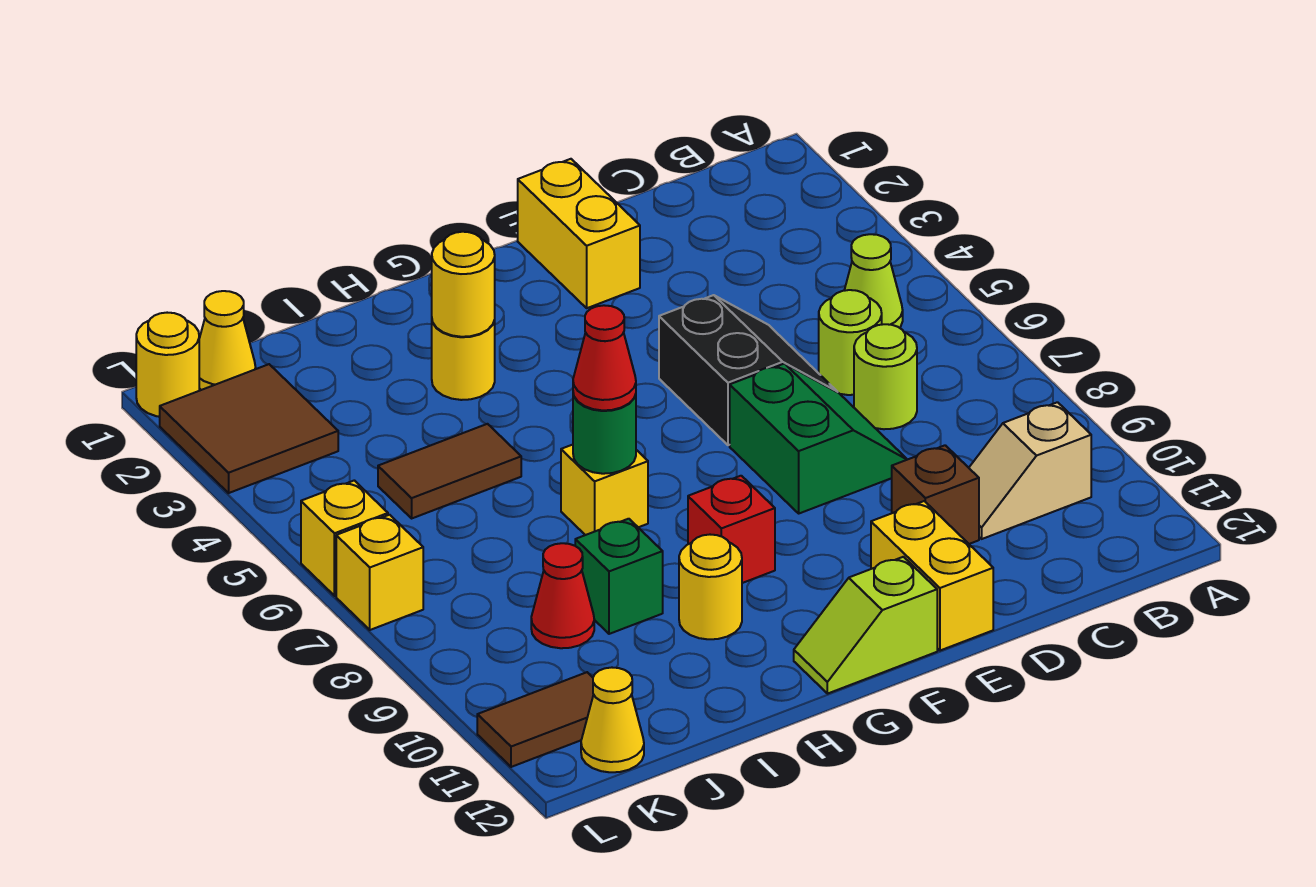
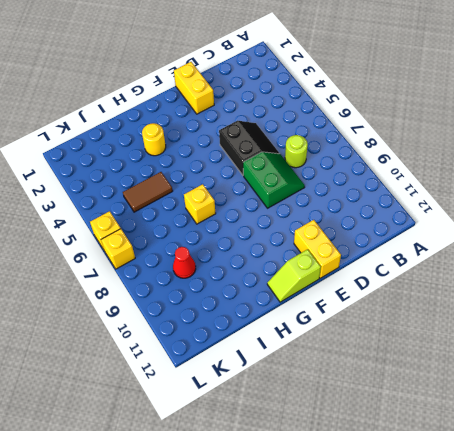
none -> lime cone B5 level 1
none -> tan slope B10:C10 level 1 top B
none -> lime round brick C6 level 1

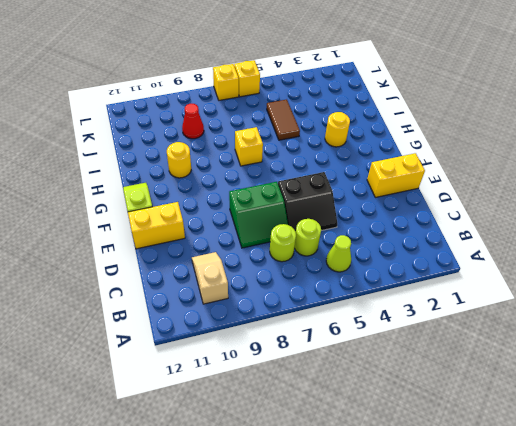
none -> brown brick D10 level 1
none -> red brick G9 level 1
none -> green brick I9 level 1

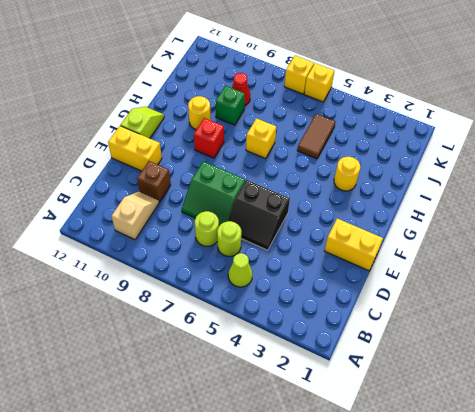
none -> yellow cone K1 level 1
none -> brown tile K2:L3 level 1
none -> brown tile K11:L11 level 1

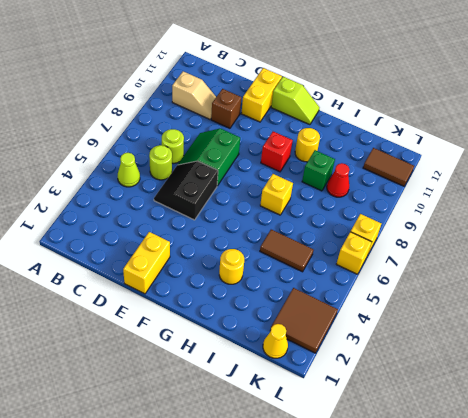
none -> yellow cone K12 level 1
none -> yellow round brick L1 level 1
none -> yellow round brick H3 level 2

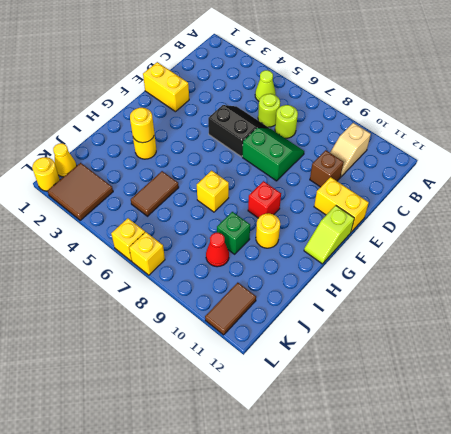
none -> yellow cone K12 level 1
none -> green round brick H7 level 2
none -> red cone H7 level 3

